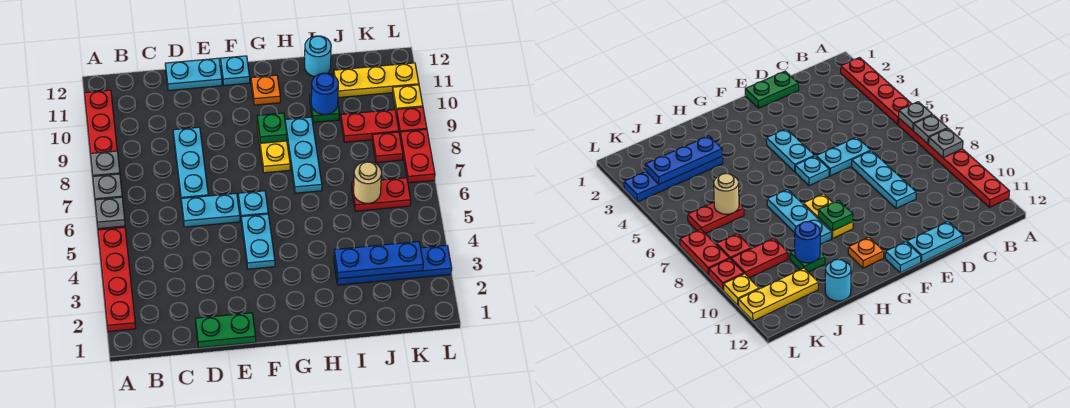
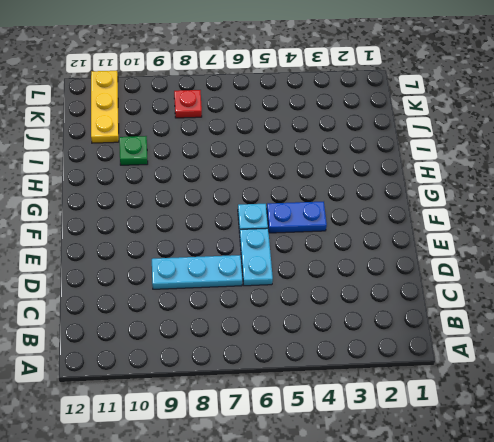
blue plate F4:F5 level 1 -> cyan plate F4:F5 level 1
none -> red plate A2:A5 level 1
none -> red plate A6:A11 level 1
none -> green plate D1:E1 level 1

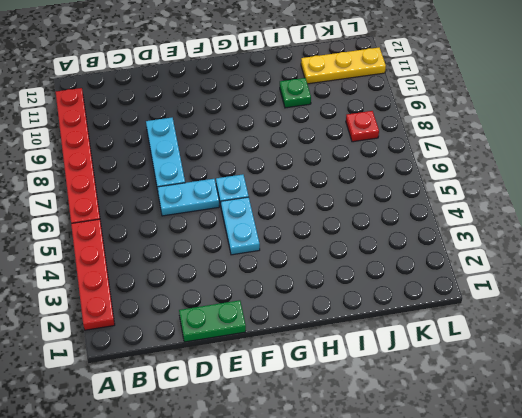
none -> cyan plate D12:E12 level 1
none -> cyan plate F12 level 1
none -> yellow plate G8:G9 level 1

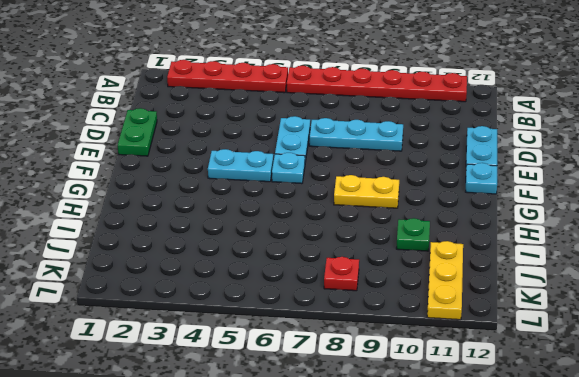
none -> orange plate G11 level 1
none -> cyan plate H7:H9 level 1
none -> blue plate I3:L3 level 1

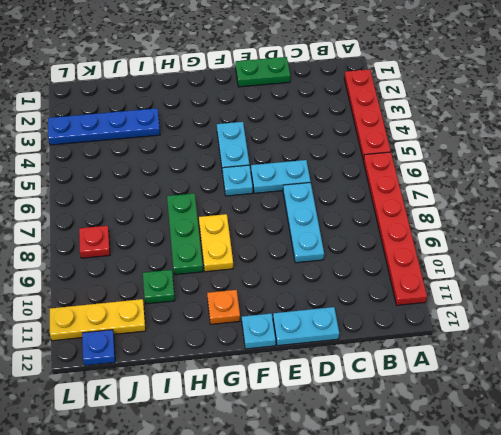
green plate H7:H9 level 1 -> cyan plate H7:H9 level 1
blue plate K12 level 1 -> none
none -> cyan round brick I12 level 1
none -> red plate J6:K6 level 1
none -> red plate J9:K9 level 1

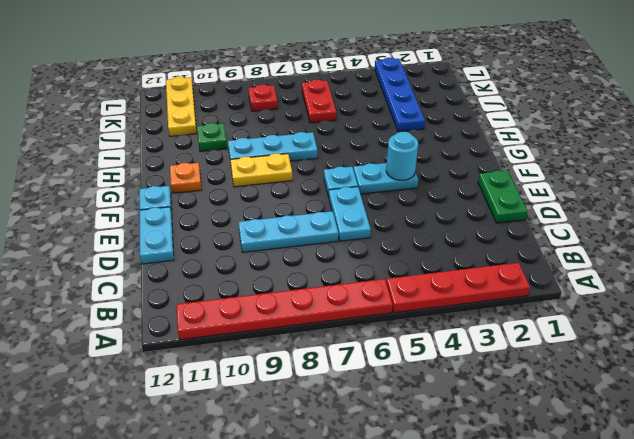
cyan round brick F4 level 2 -> cyan round brick I12 level 1
none -> red plate J9:K9 level 1
none -> red plate L7:L8 level 1
none -> red plate L9 level 1

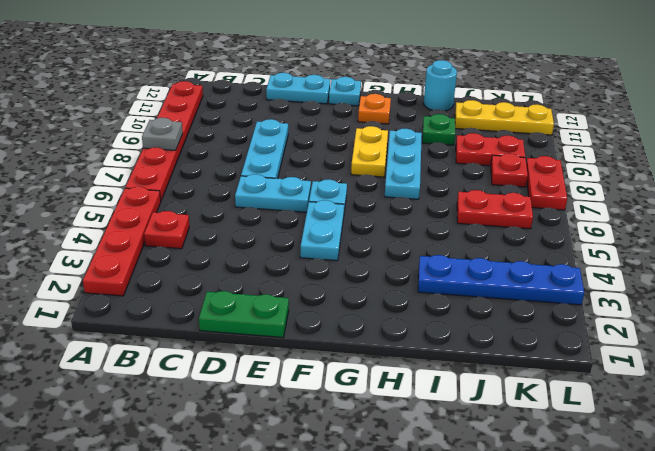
red plate B4 level 1 -> red plate L9 level 1
none -> yellow plate L10 level 1
none -> grey plate A6 level 2
none -> grey plate A7 level 2

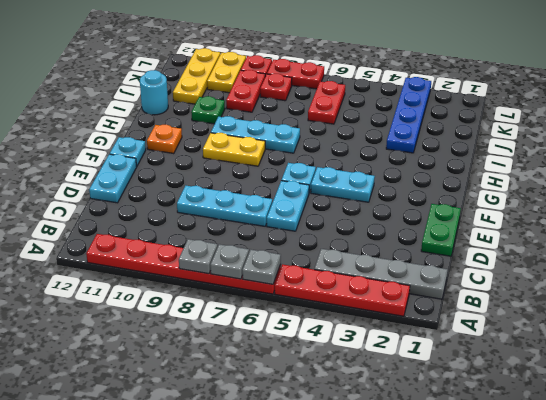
grey plate B1:B4 level 1 -> none
yellow plate K10:L10 level 1 -> yellow plate L10 level 1
none -> green plate G9 level 2
none -> blue plate I3:K3 level 2
none -> blue round brick I10 level 2

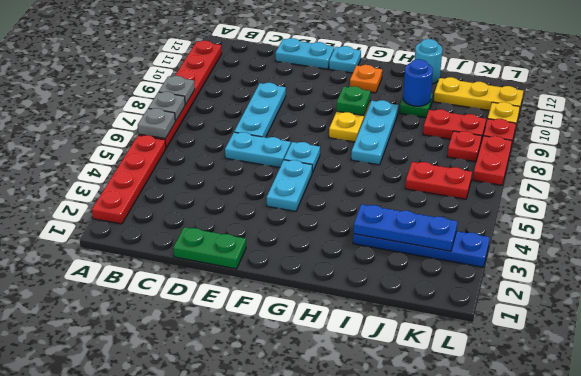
none -> tan round brick J6 level 2

